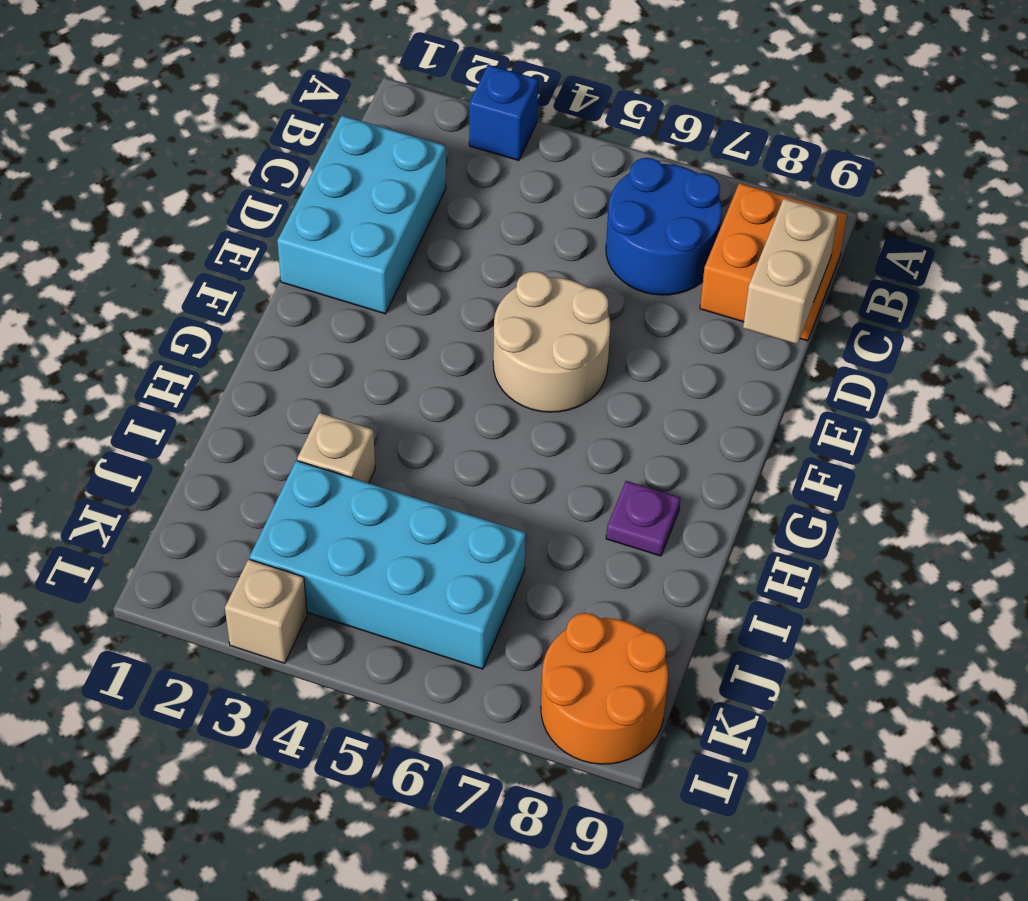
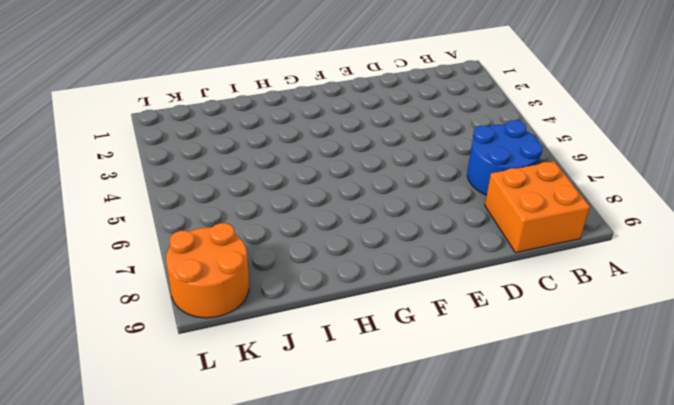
none -> blue brick A3 level 1
none -> cyan brick C1:E2 level 1

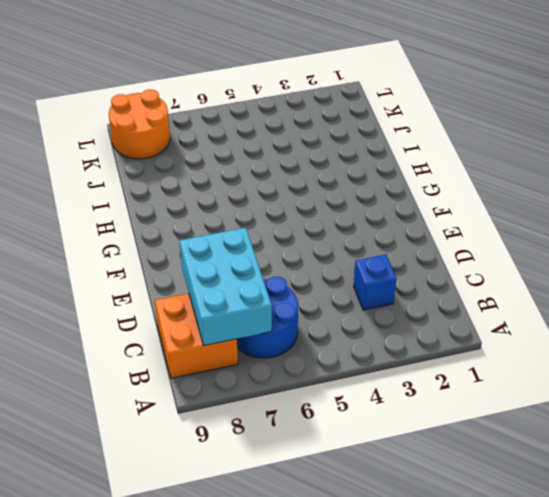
cyan brick B7:D8 level 2 -> cyan brick C1:E2 level 1
blue brick C3 level 1 -> blue brick A3 level 1
none -> tan round brick E5:F6 level 1
none -> purple plate H8 level 1

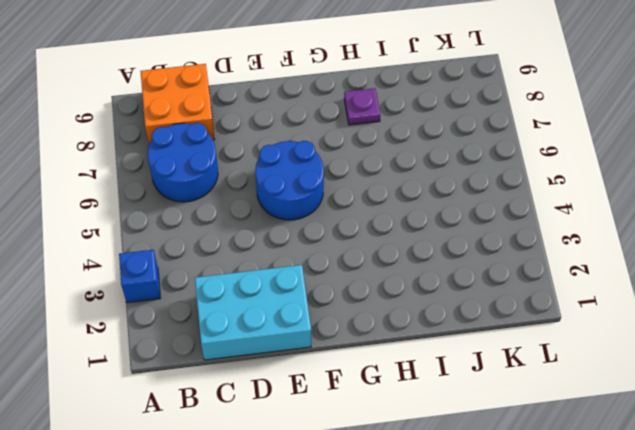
blue round brick E5:F6 level 1 -> tan round brick E5:F6 level 1
none -> tan brick I3 level 1
none -> cyan brick J3:K6 level 1

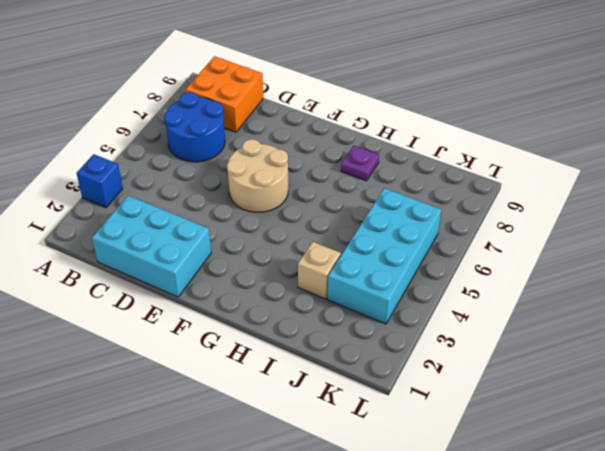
none -> orange round brick K8:L9 level 1
none -> tan brick L3 level 1

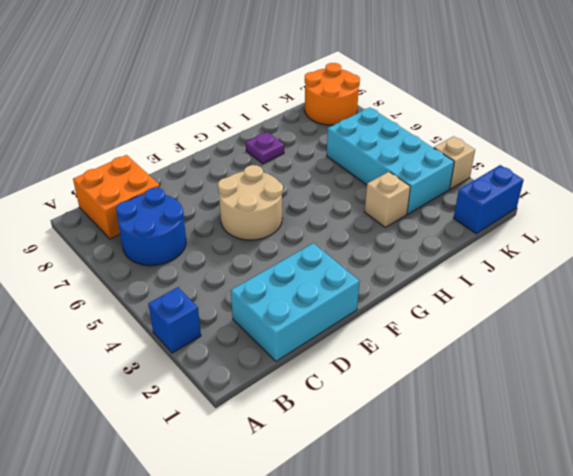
blue brick K1:L1 level 1 -> none
none -> tan brick C9:D9 level 2

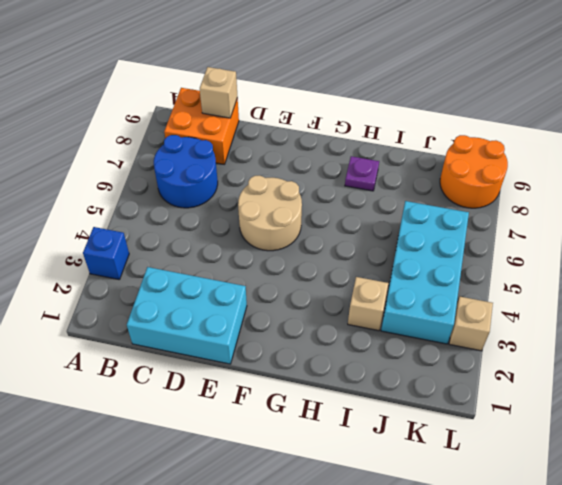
tan brick C9 level 2 -> tan brick C9:D9 level 2

